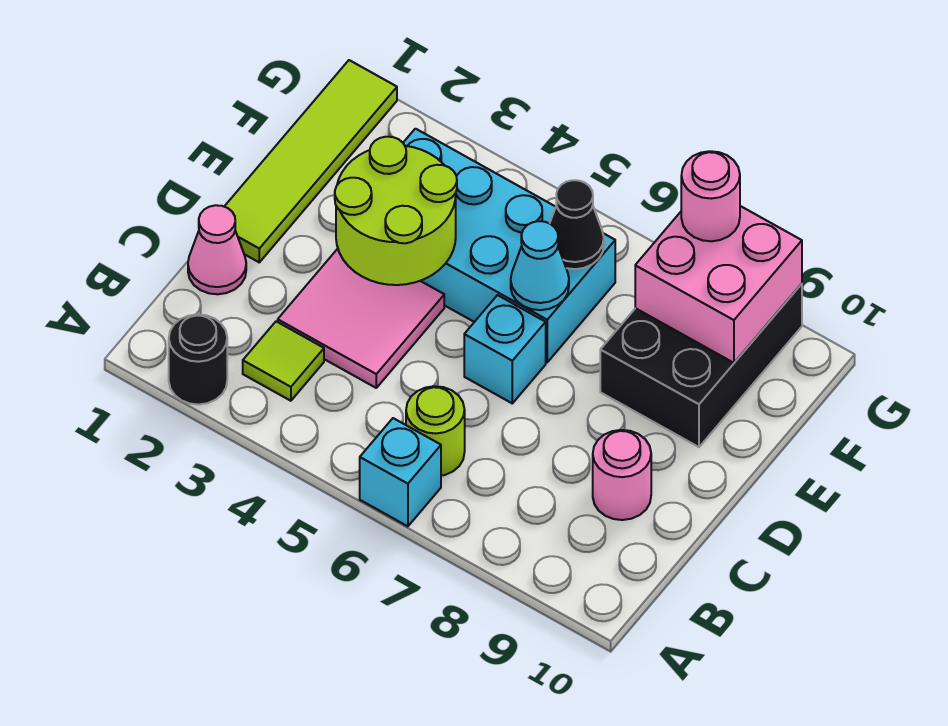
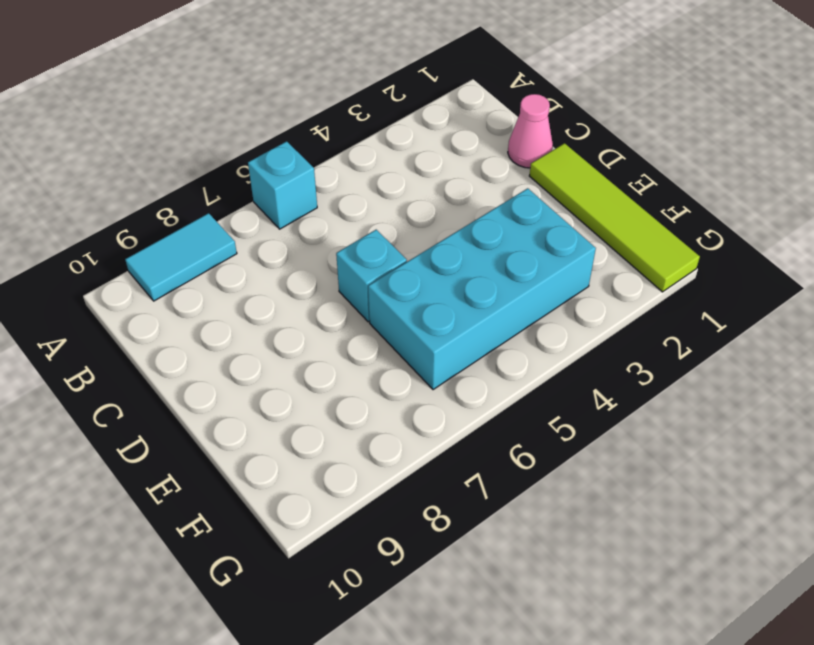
cyan tile A8:A9 level 1 -> none
none -> black round brick A2 level 1
none -> lime tile B3 level 1
none -> lime round brick B6 level 1

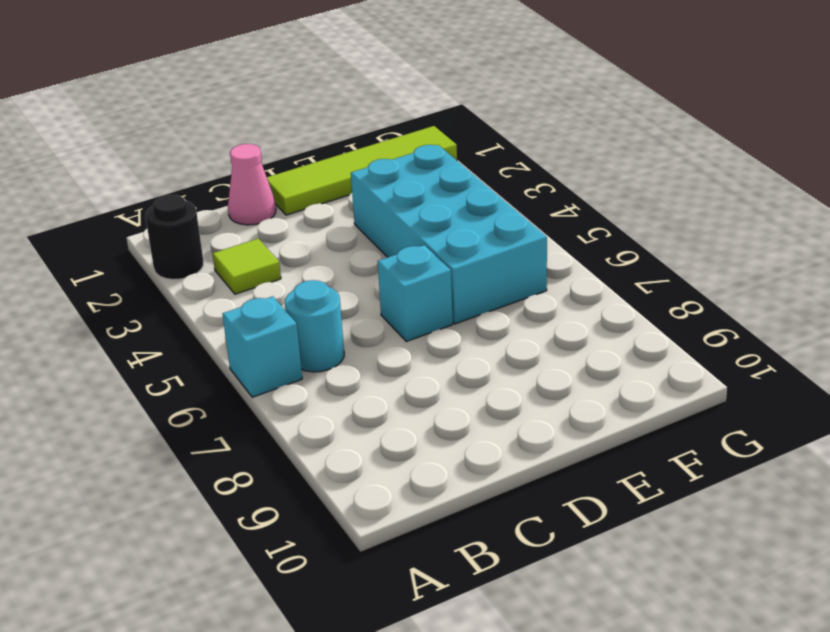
cyan round brick B6 level 1 -> lime round brick B6 level 1
none -> pink tile C3:D4 level 1
none -> pink round brick C9 level 1
none -> black brick E8:G9 level 1

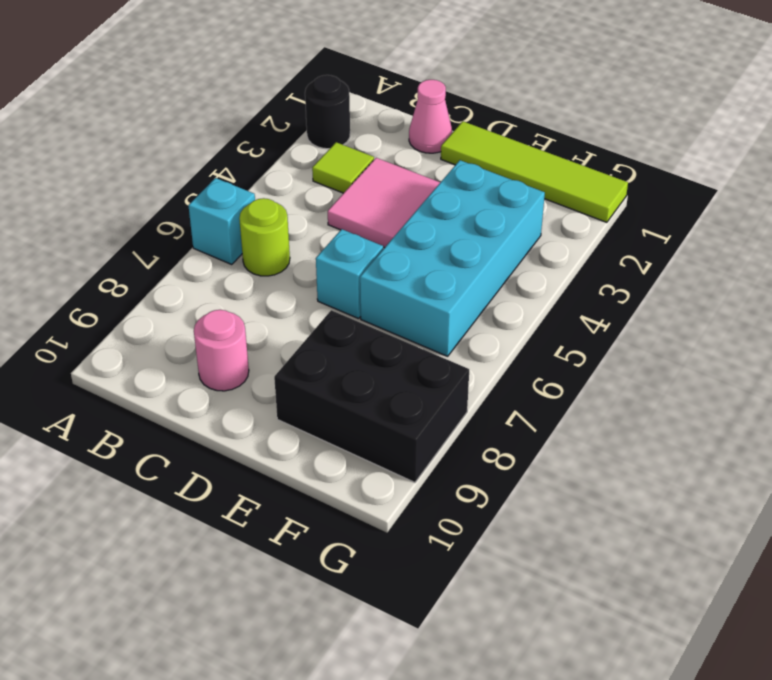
none -> lime round brick D3:E4 level 2
none -> cyan cone E6 level 2
none -> black cone F6 level 2

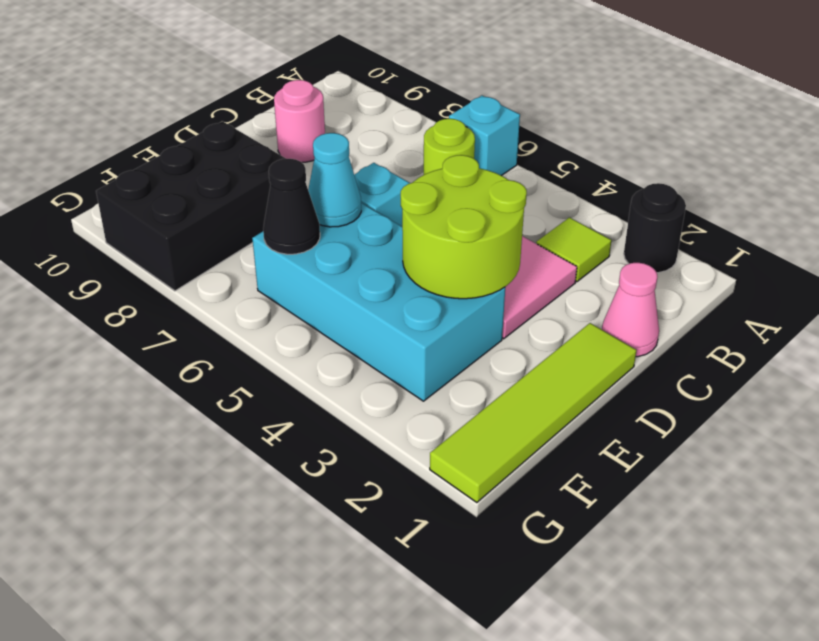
none -> pink brick F8:G9 level 2
none -> pink round brick G8 level 3

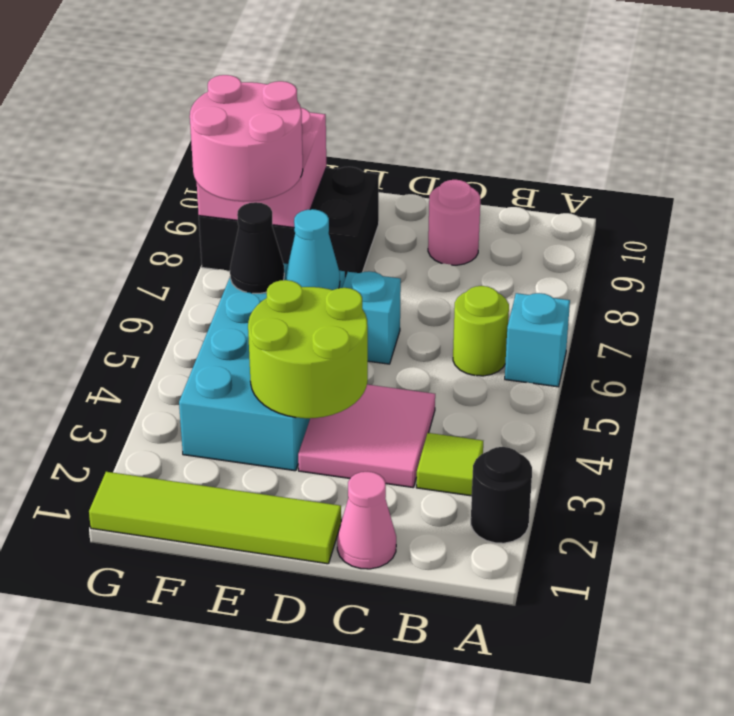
pink round brick F7:G8 level 3 -> pink round brick G8 level 3

